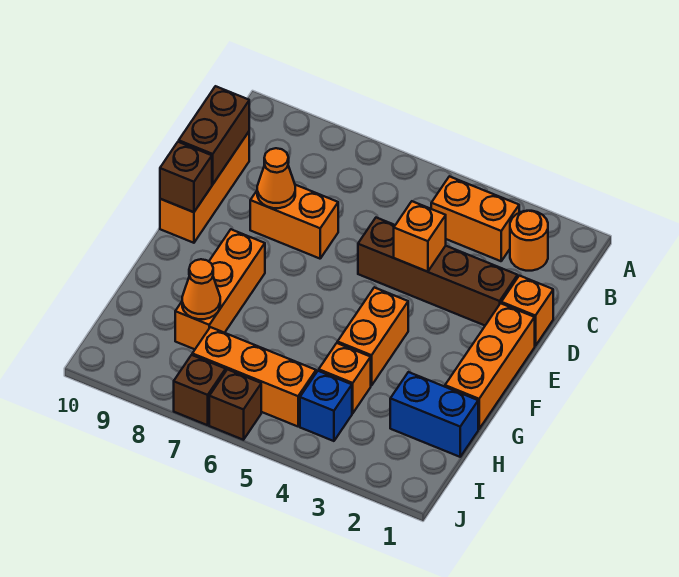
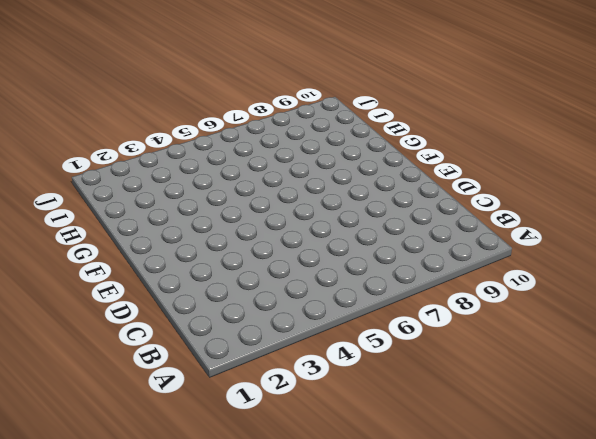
none -> orange round brick B2 level 1
none -> orange brick B3:B4 level 1
none -> orange brick C10:E10 level 1

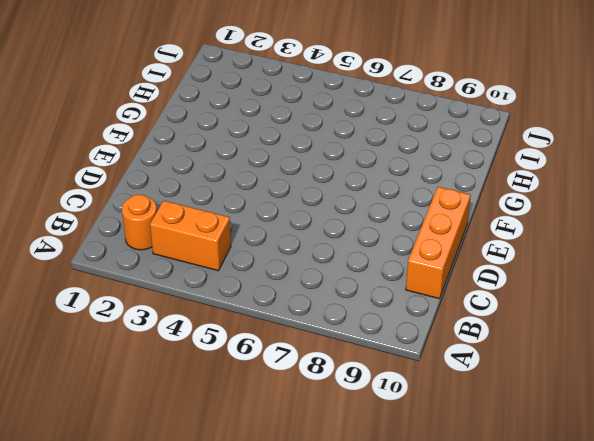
none -> orange brick D1 level 1
none -> brown brick D2:D5 level 1
none -> orange brick D7:D8 level 1

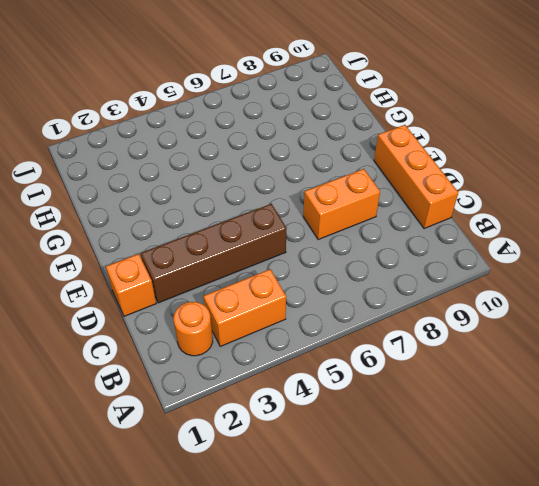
none -> orange brick E1:G1 level 1
none -> orange brick F4:G4 level 1
none -> orange brick F8:H8 level 1

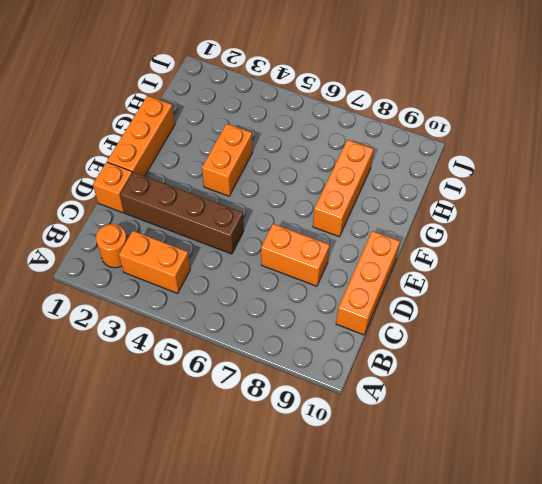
none -> blue brick H1:H2 level 1
none -> orange brick H4 level 1
none -> blue brick I4 level 1

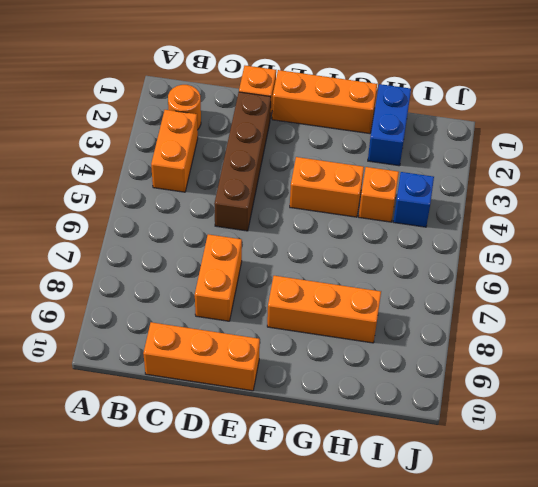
none -> orange brick I5:I7 level 1
none -> brown brick J6 level 1
none -> brown brick J7 level 1

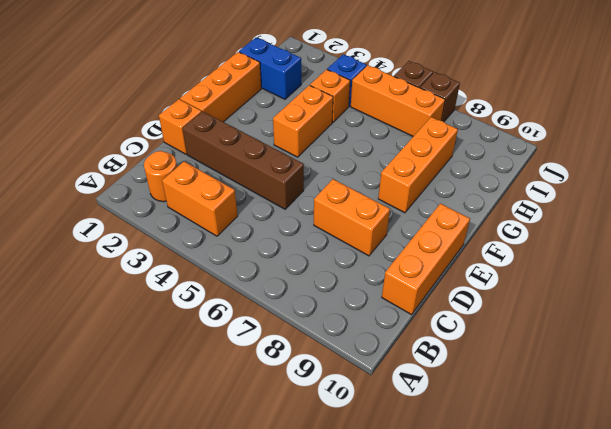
none -> brown brick C10:D10 level 2
none -> orange brick D4 level 2
none -> orange cone D8 level 2

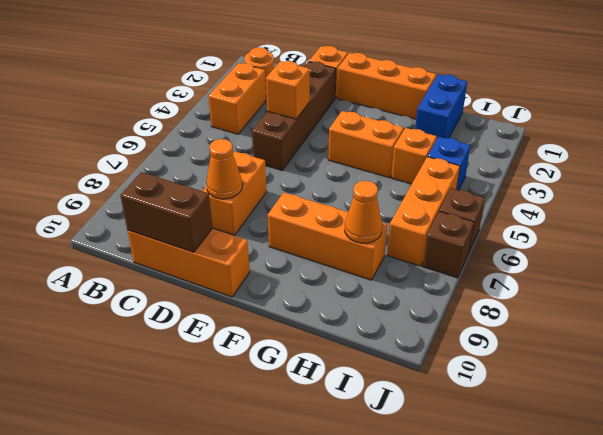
none -> brown brick E10 level 2

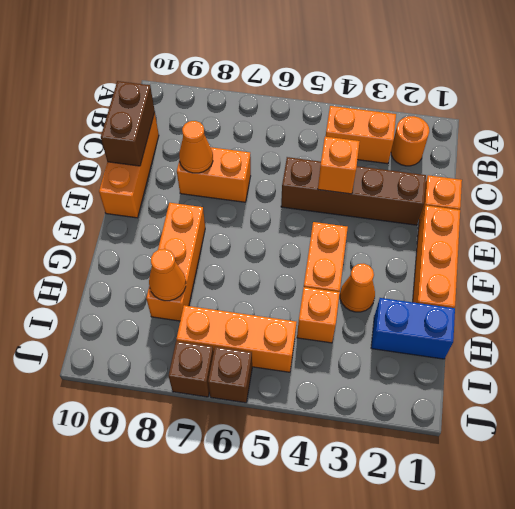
orange cone G3 level 1 -> none
none -> blue brick I4 level 1
none -> brown brick E10 level 2

